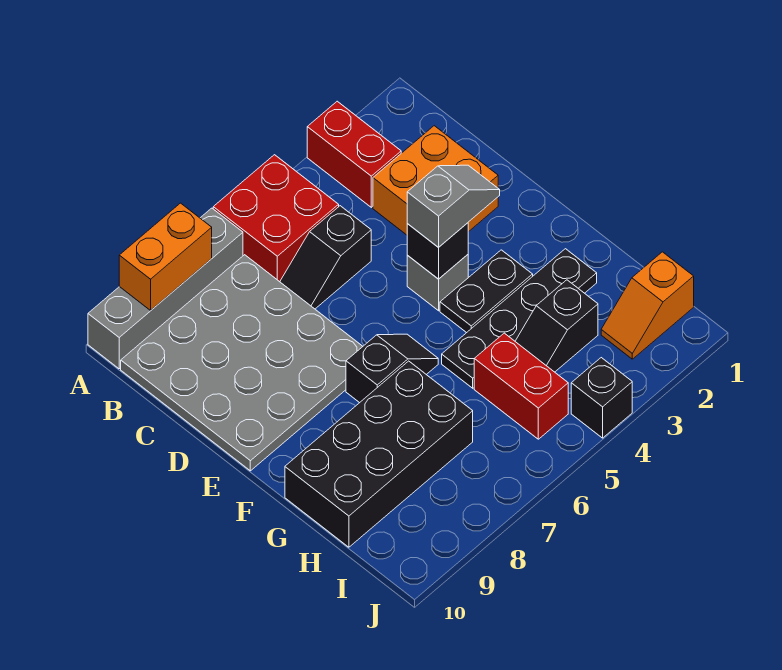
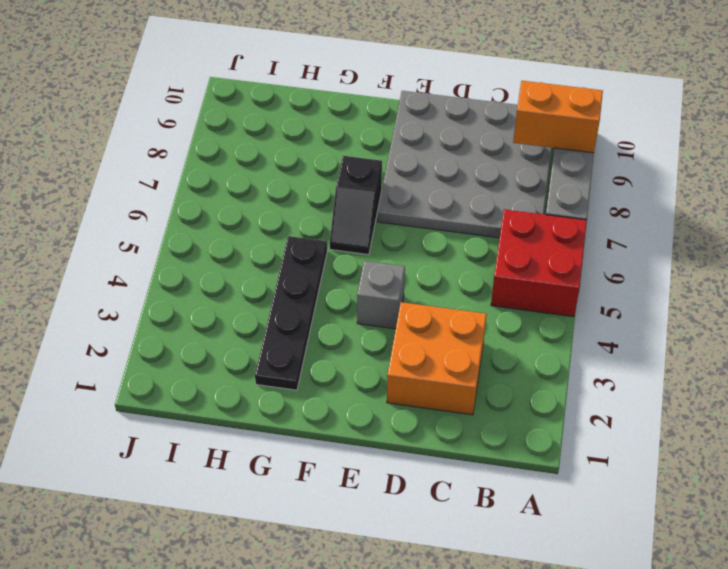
orange brick A9:B9 level 2 -> orange brick A8:A9 level 2
none -> red brick A3:B3 level 1
none -> black slope C5:C6 level 1 top 5
none -> black plate F3:F4 level 1

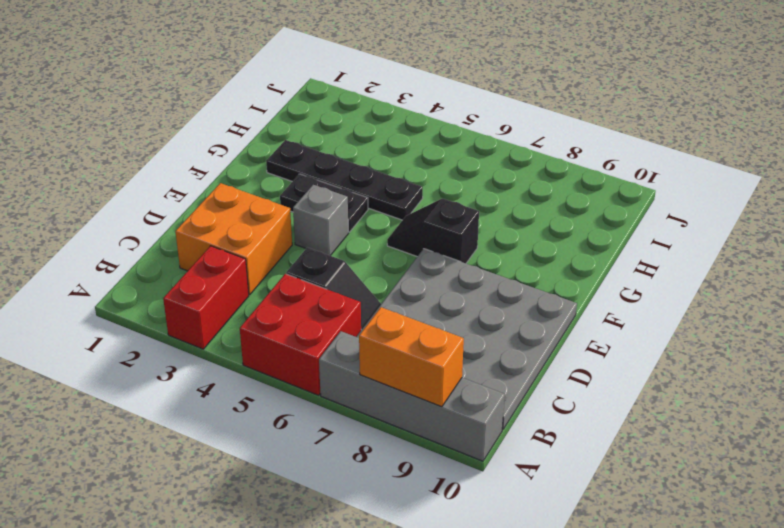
none -> black brick G7:H10 level 1
none -> black slope H3:H4 level 1 top 3
none -> red brick H5:I5 level 1

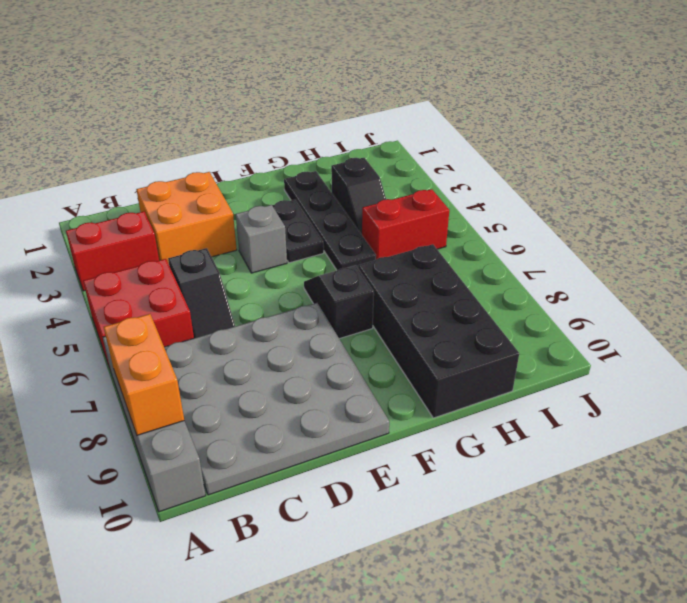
none -> orange slope I1:I2 level 1 top 1
none -> black brick J4 level 1
none -> black brick E4 level 2

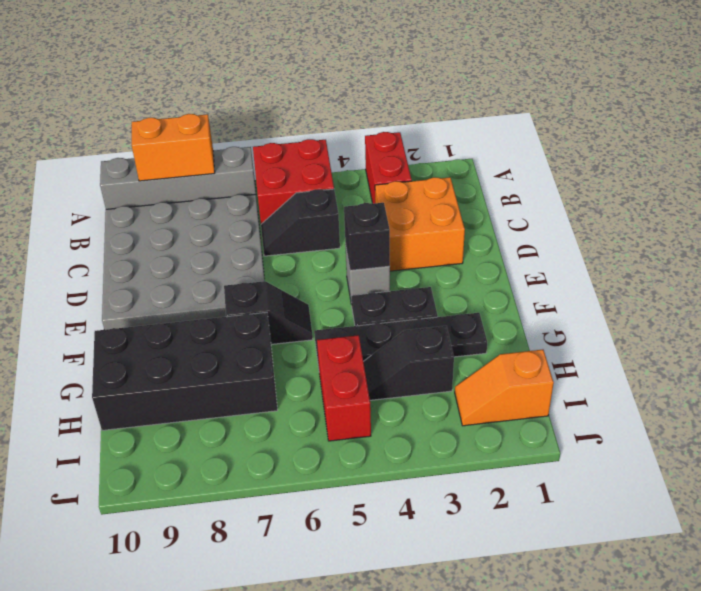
none -> black brick J4 level 1
none -> grey slope E3:E4 level 3 top 4

